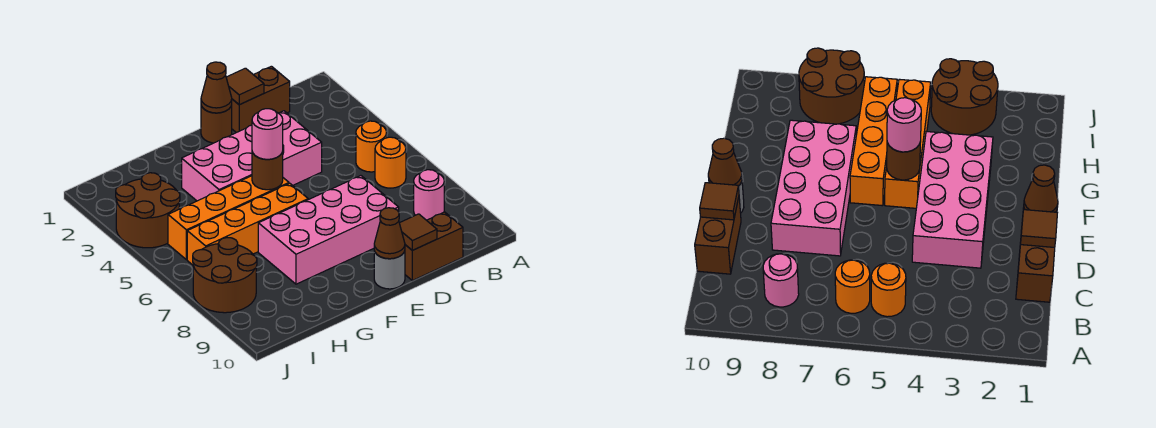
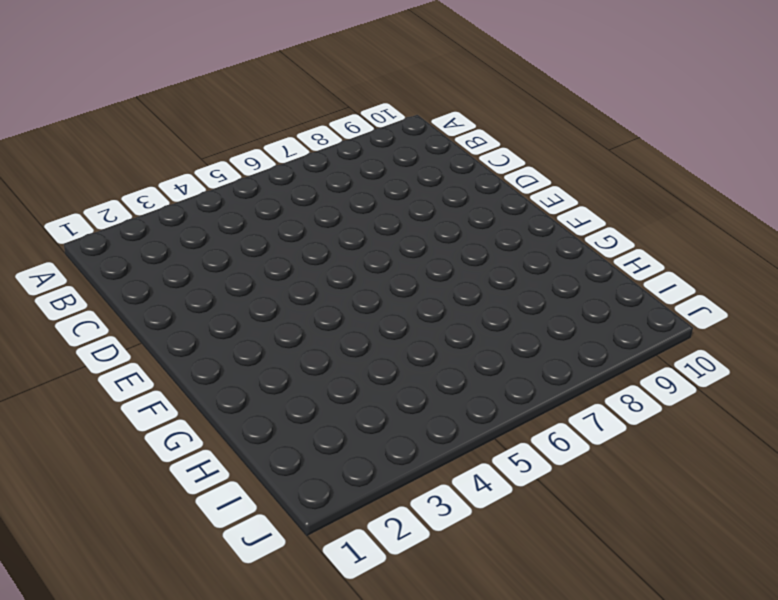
none -> orange round brick B5 level 1
none -> orange round brick B6 level 1
none -> pink round brick B8 level 1

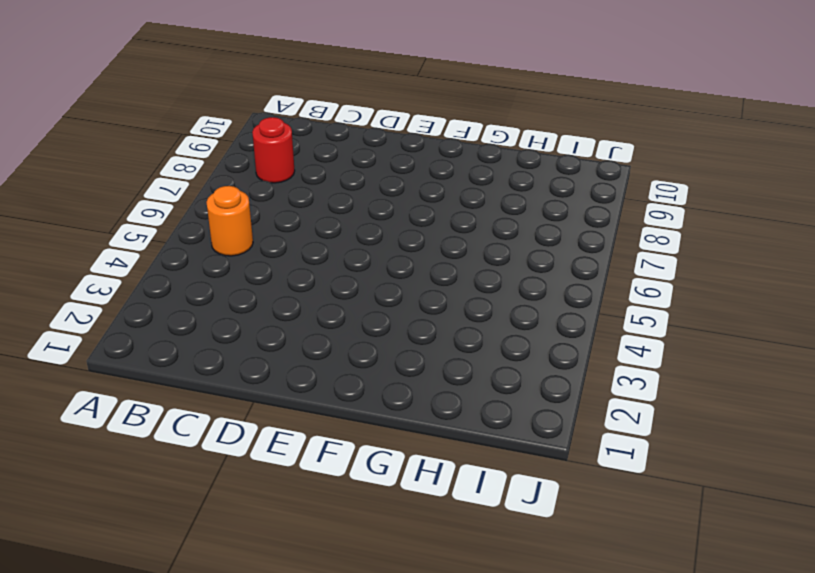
red round brick B8 level 1 -> pink round brick B8 level 1
none -> orange round brick B6 level 1
none -> brown brick C1:D1 level 1
none -> brown brick C10:D10 level 1

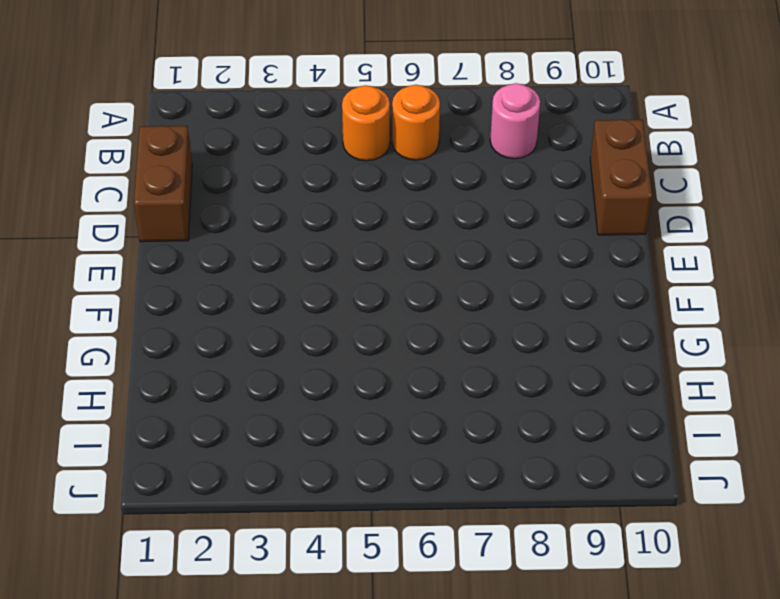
none -> pink brick D3:G4 level 1
none -> pink brick D7:G8 level 1
none -> brown round brick E1 level 1

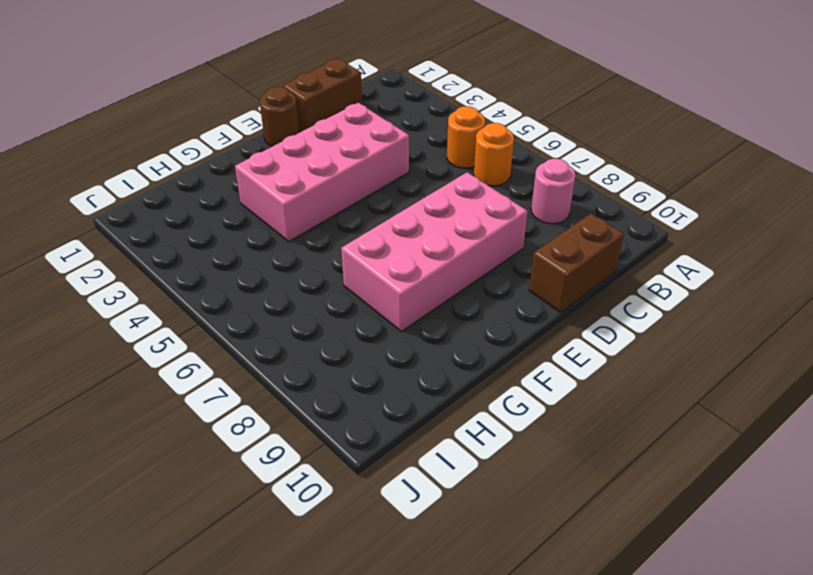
none -> grey round brick E10 level 1
none -> orange brick F5:I5 level 1
none -> orange brick F6:I6 level 1

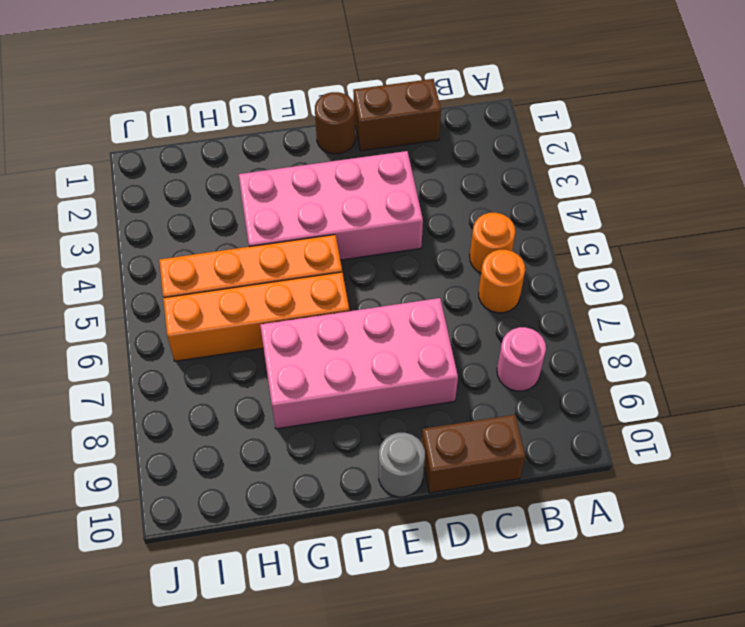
none -> brown round brick I3:J4 level 1
none -> brown round brick I7:J8 level 1
none -> brown tile D1 level 2

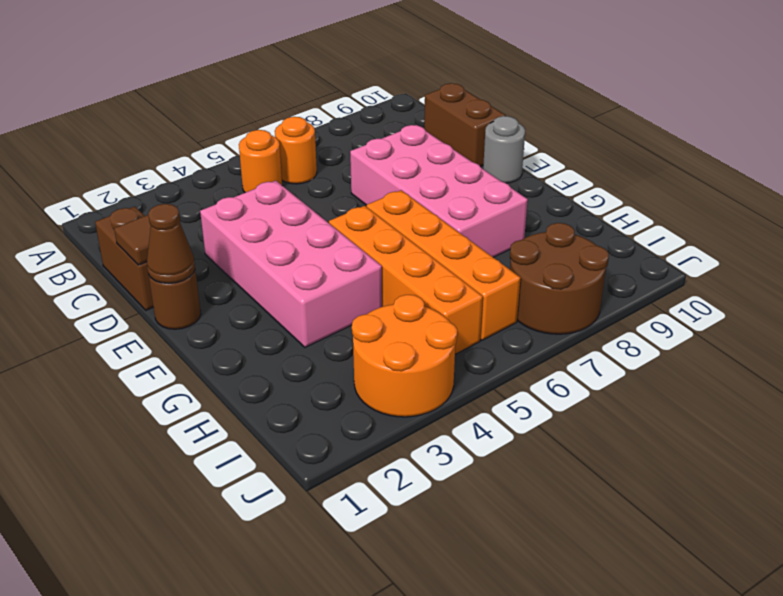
orange round brick I3:J4 level 1 -> brown round brick I3:J4 level 1
none -> pink round brick B8 level 1
none -> brown tile D10 level 2
none -> brown cone E10 level 2

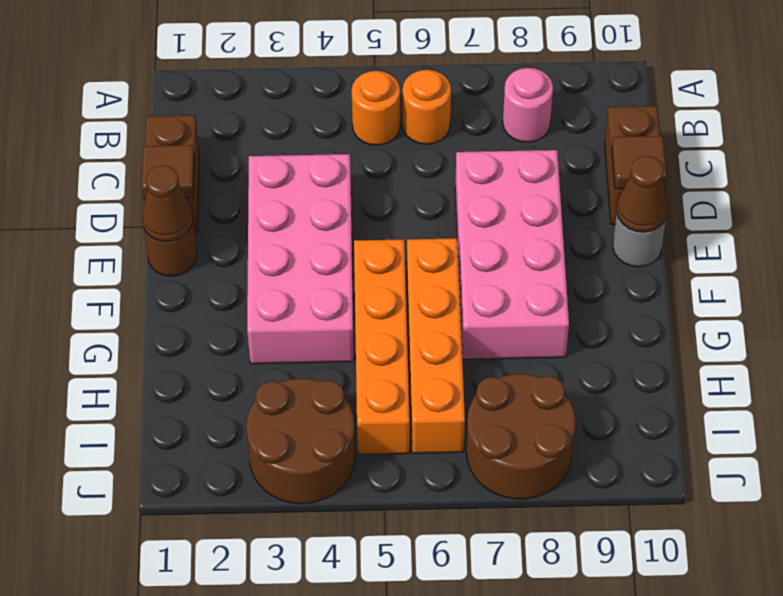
none -> brown round brick F5 level 2
none -> pink round brick F5 level 3

